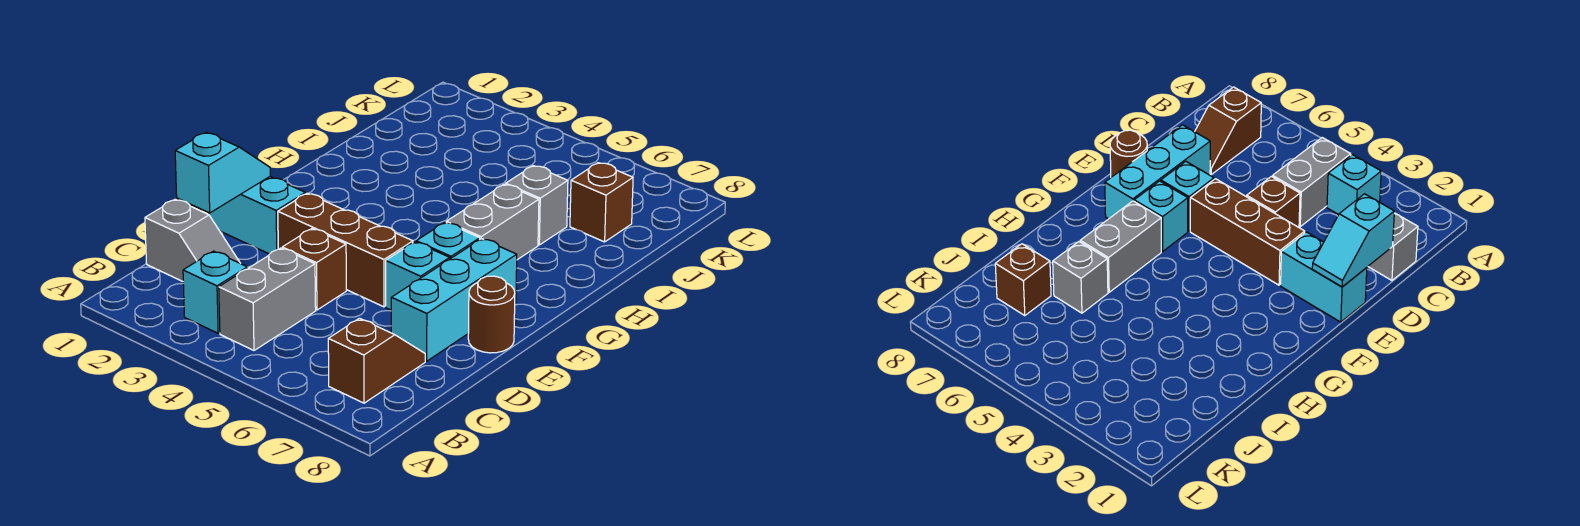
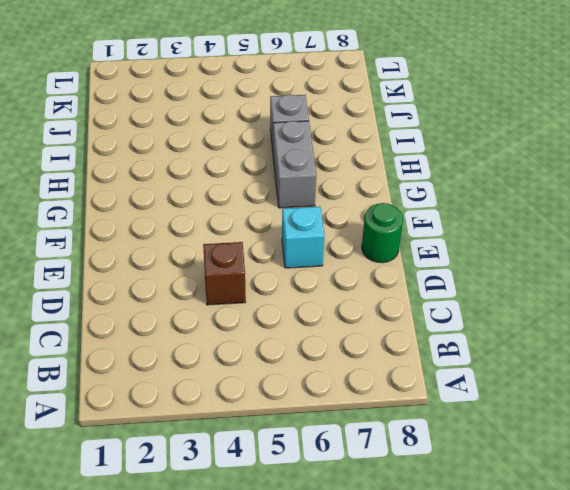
green round brick E8 level 1 -> brown round brick E8 level 1
none -> cyan brick B3 level 1
none -> grey brick B4:C4 level 1
none -> brown slope B7:C7 level 1 top B

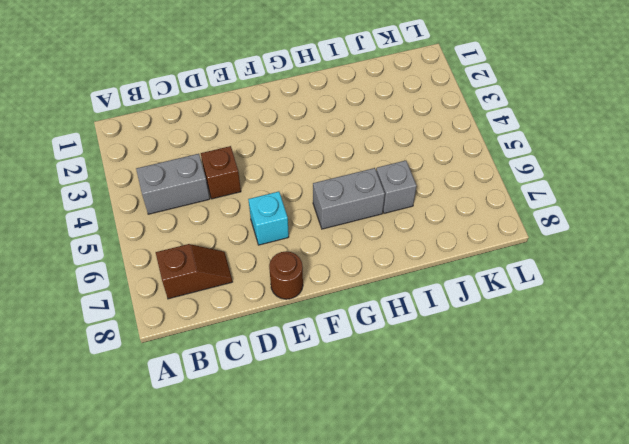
none -> cyan brick B3 level 1
none -> grey slope C1:C2 level 1 top 1
none -> cyan brick D7:F7 level 1

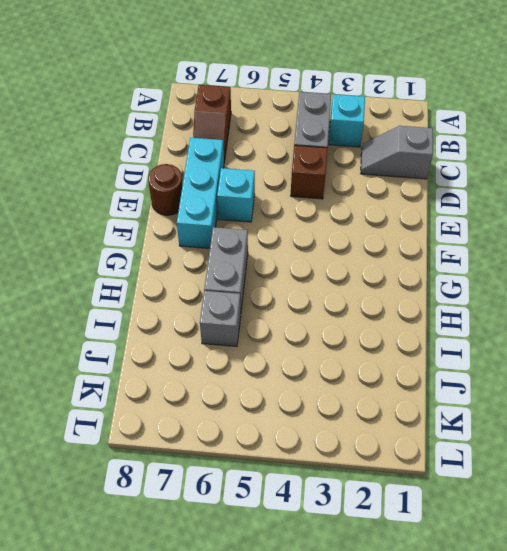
none -> cyan brick E1:E2 level 1
none -> brown brick E3:E5 level 1
none -> cyan brick F6 level 1

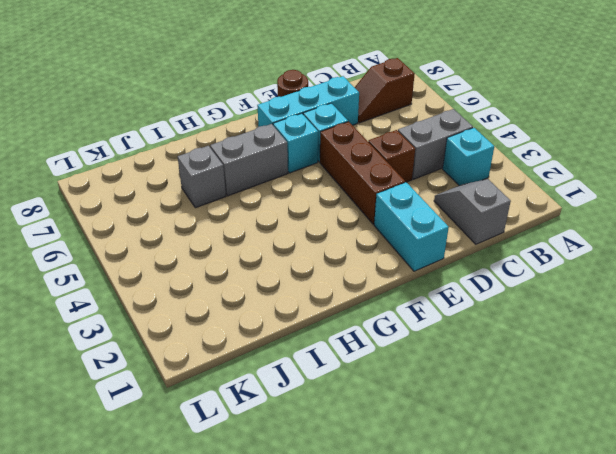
none -> brown brick J7 level 1
none -> cyan slope D1:E1 level 2 top D

